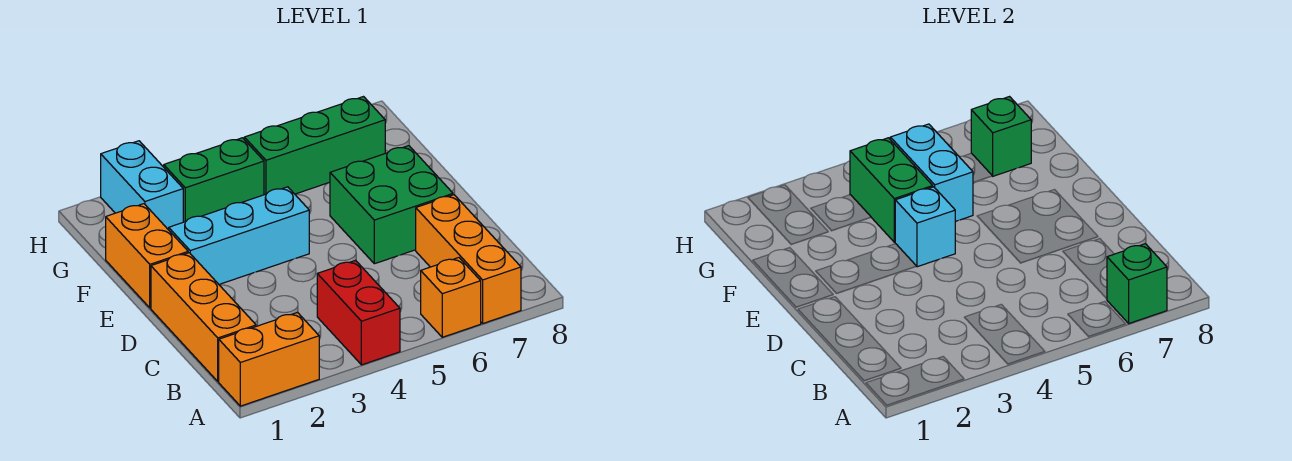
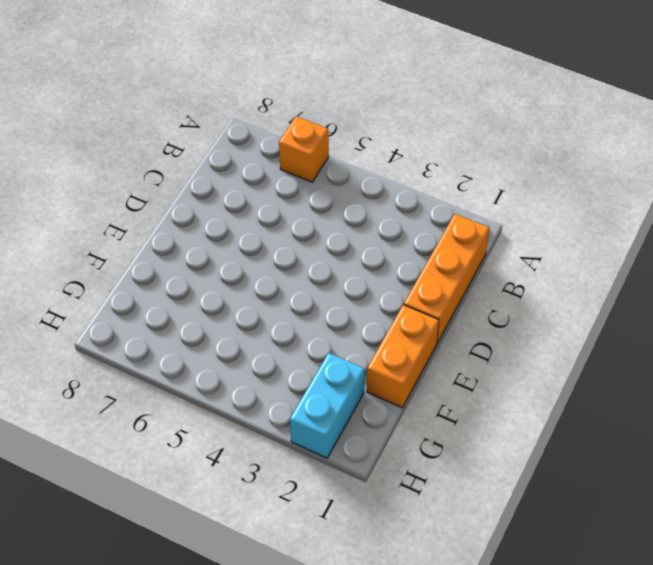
none -> orange brick A1:A2 level 1
none -> red brick A4:B4 level 1
none -> orange brick A7:C7 level 1

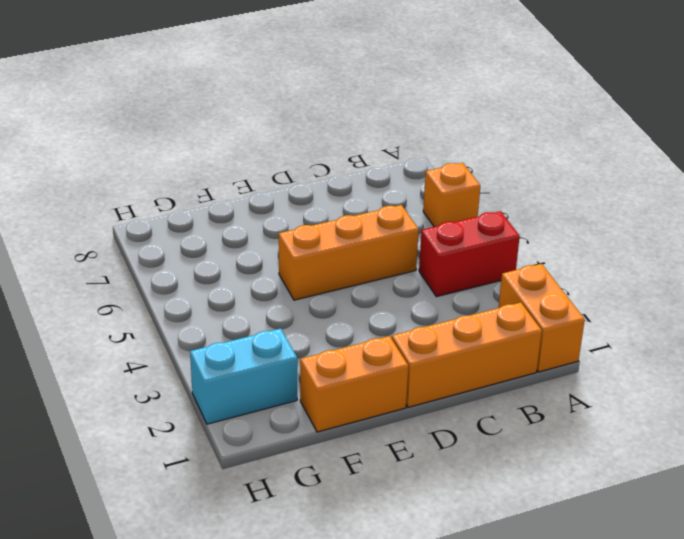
orange brick C5:E5 level 1 -> orange brick A7:C7 level 1
none -> green brick D6:E7 level 1
none -> cyan brick E2:E4 level 1
none -> green brick G3:G4 level 1

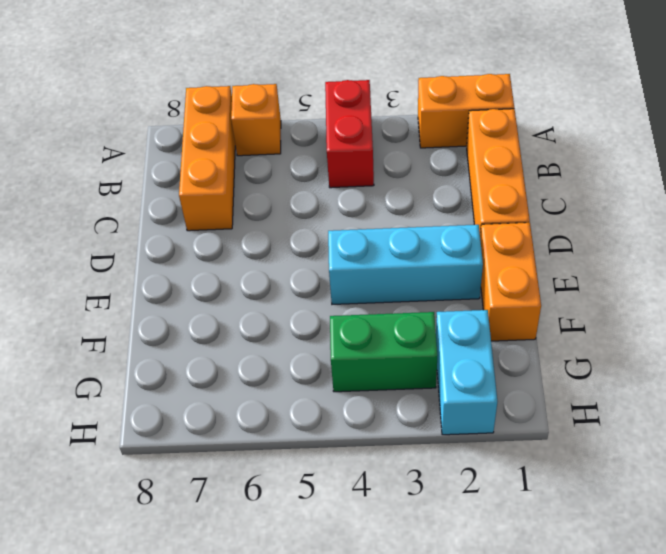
none -> green brick D6:E7 level 1
none -> green brick G5:G7 level 1
none -> green brick A7 level 2

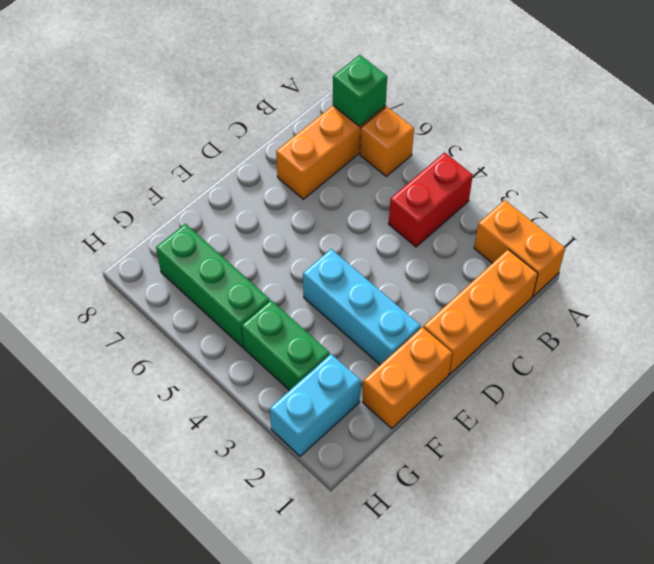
none -> green brick D6:E7 level 1
none -> cyan brick E4 level 2
none -> green brick F4:G4 level 2

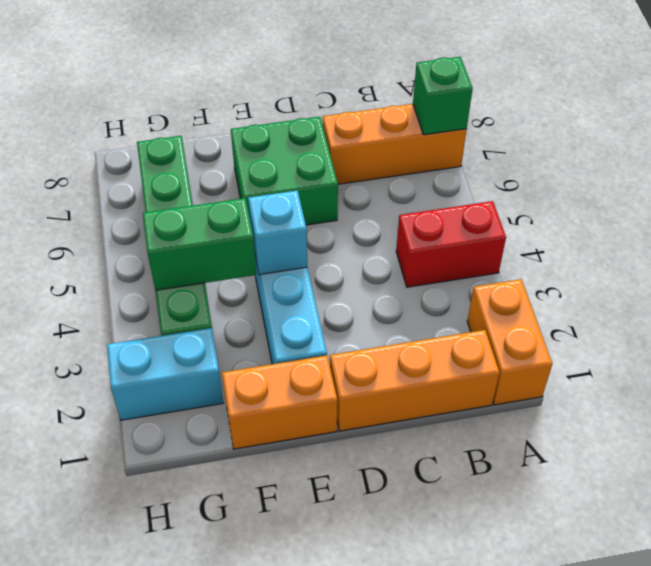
none -> orange brick A6 level 1
none -> cyan brick F5:G5 level 2
none -> green brick G7 level 2

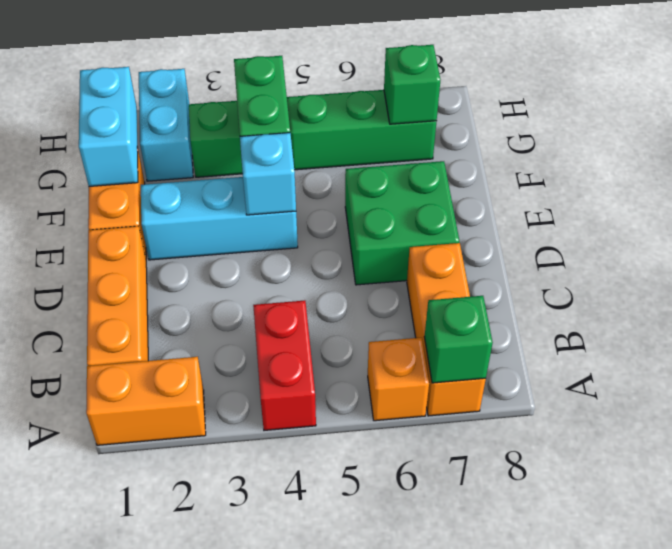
cyan brick F1:G1 level 2 -> cyan brick F5:G5 level 2

